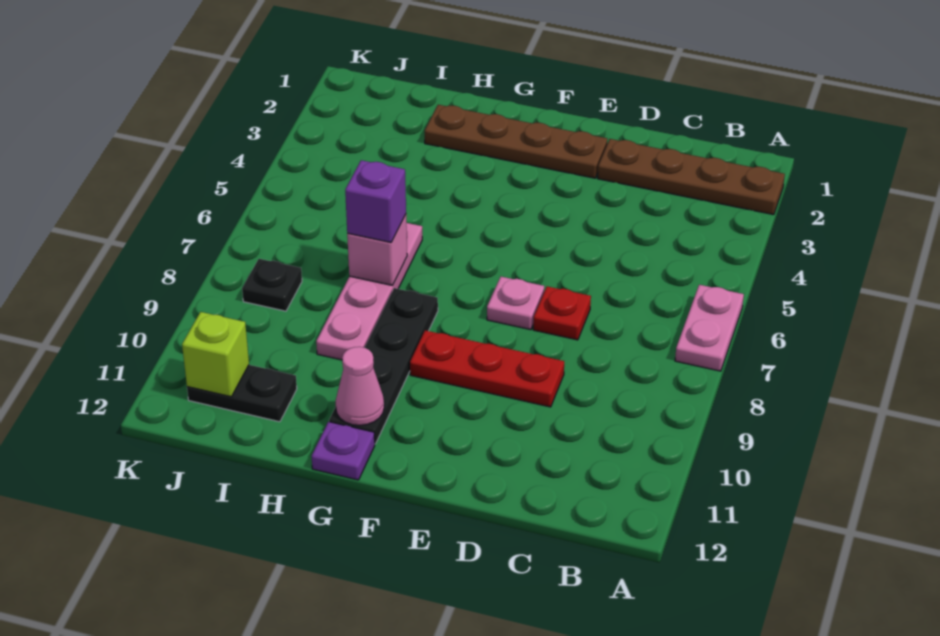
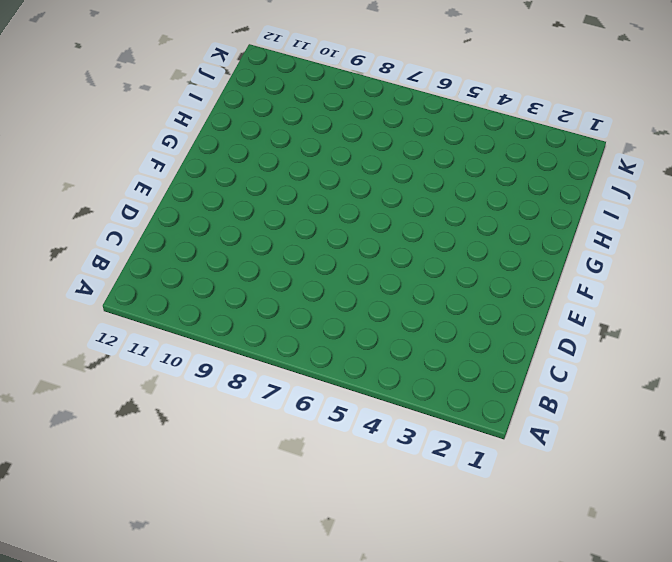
none -> brown plate A2:D2 level 1
none -> pink plate A6:A7 level 1
none -> red plate D7 level 1

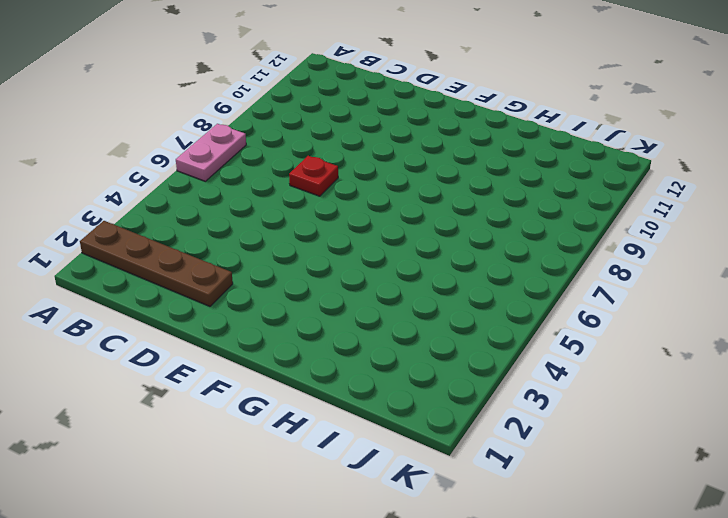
none -> red plate D9:F9 level 1
none -> brown plate E2:H2 level 1
none -> pink plate E7 level 1

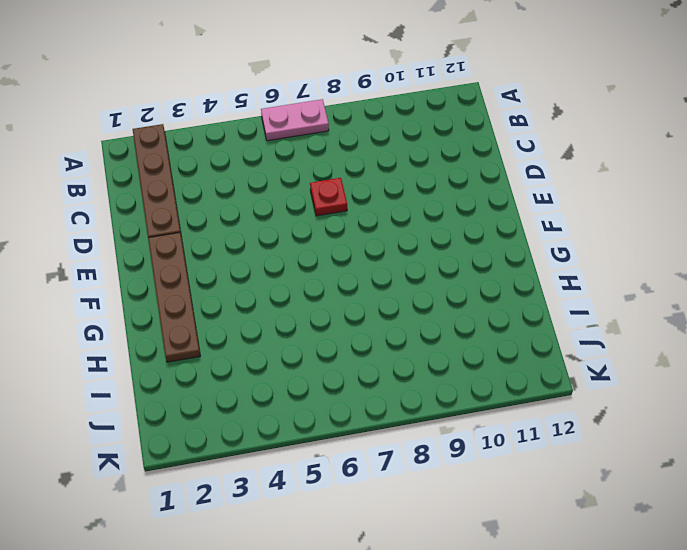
none -> red plate D9:F9 level 1
none -> pink plate E7 level 1
none -> black plate G8:G11 level 1

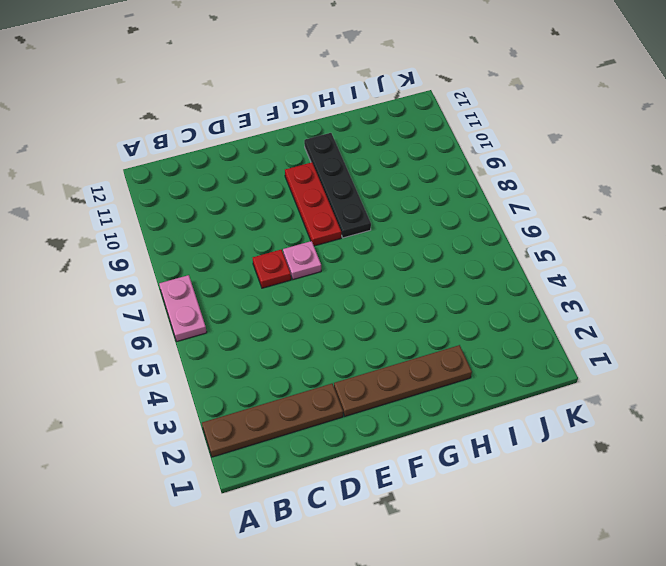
red plate F8:F10 level 1 -> red plate D9:F9 level 1
none -> purple plate G12 level 1
none -> pink plate H6:H9 level 1
none -> black plate I11:J11 level 1

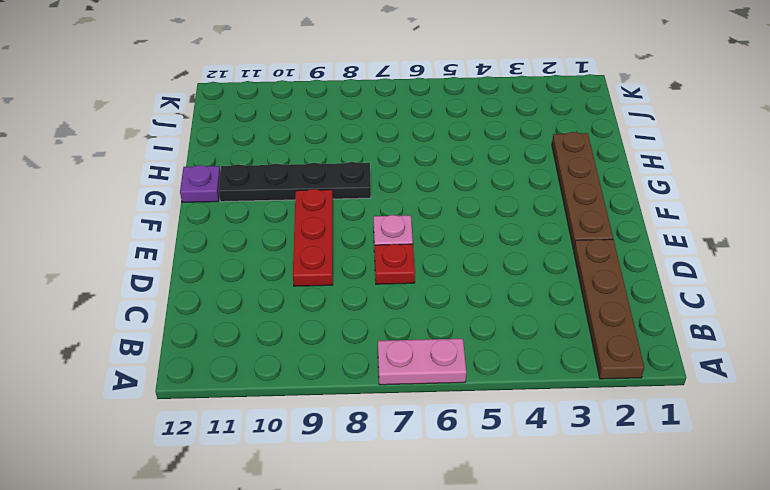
none -> pink plate H6:H9 level 1
none -> black plate I11:J11 level 1
none -> black plate J8 level 1

